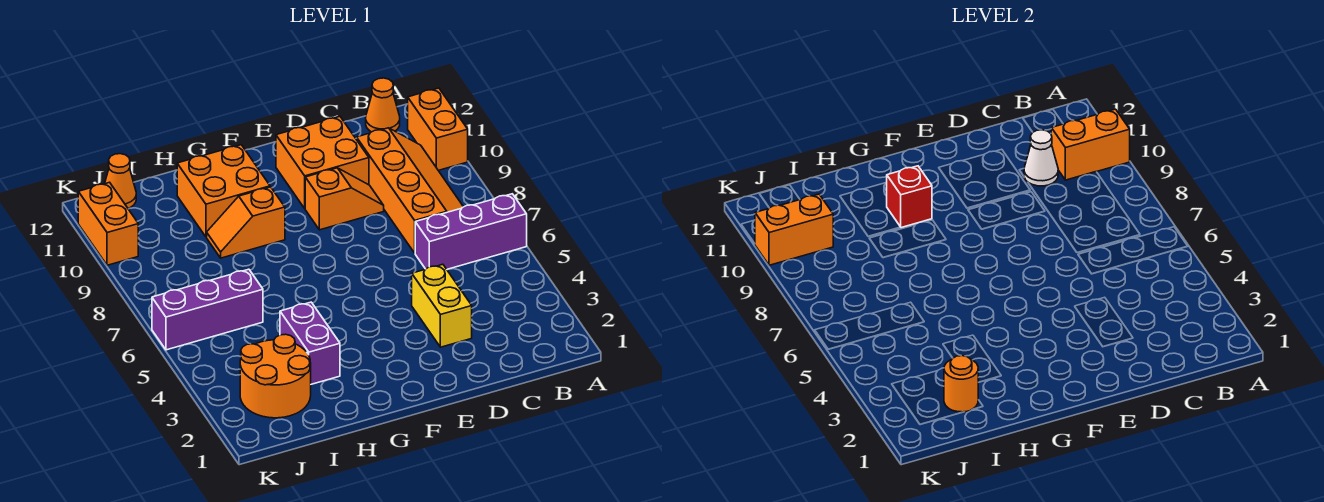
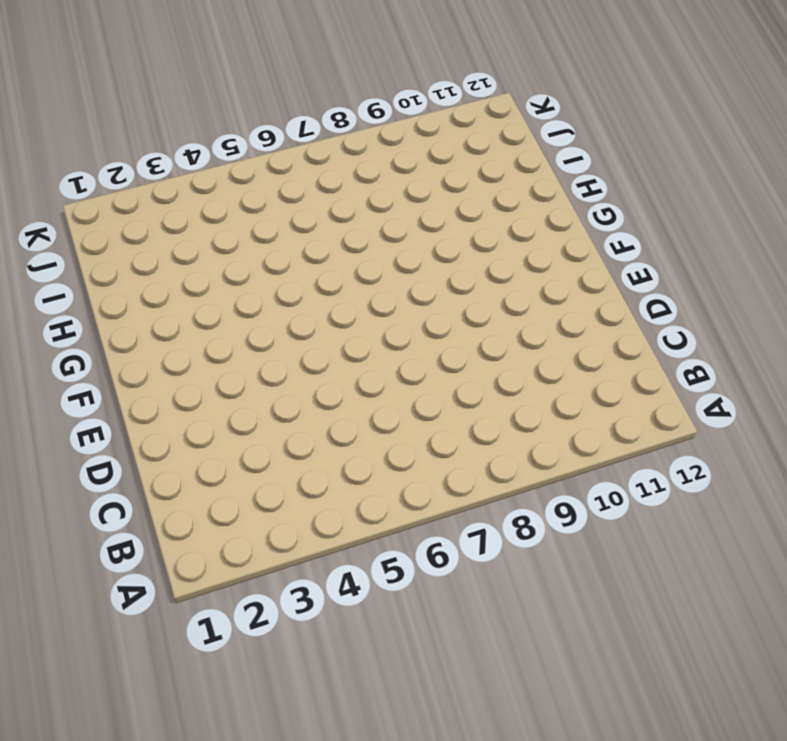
none -> purple brick A6:C6 level 1
none -> orange brick A10:A11 level 1
none -> orange slope B7:C10 level 1 top C

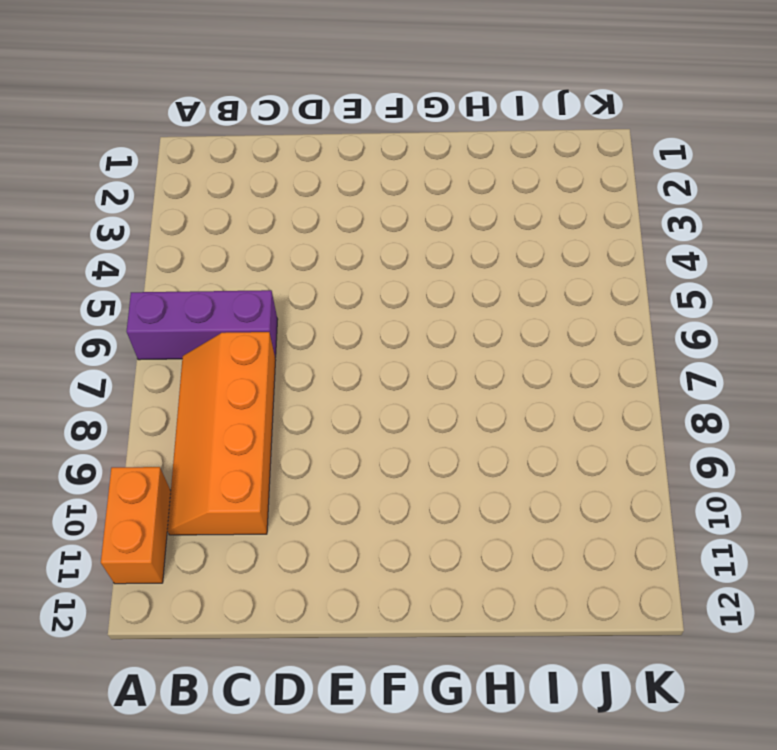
none -> orange cone B12 level 1
none -> yellow brick D3:D4 level 1
none -> orange slope D9:E9 level 1 top E

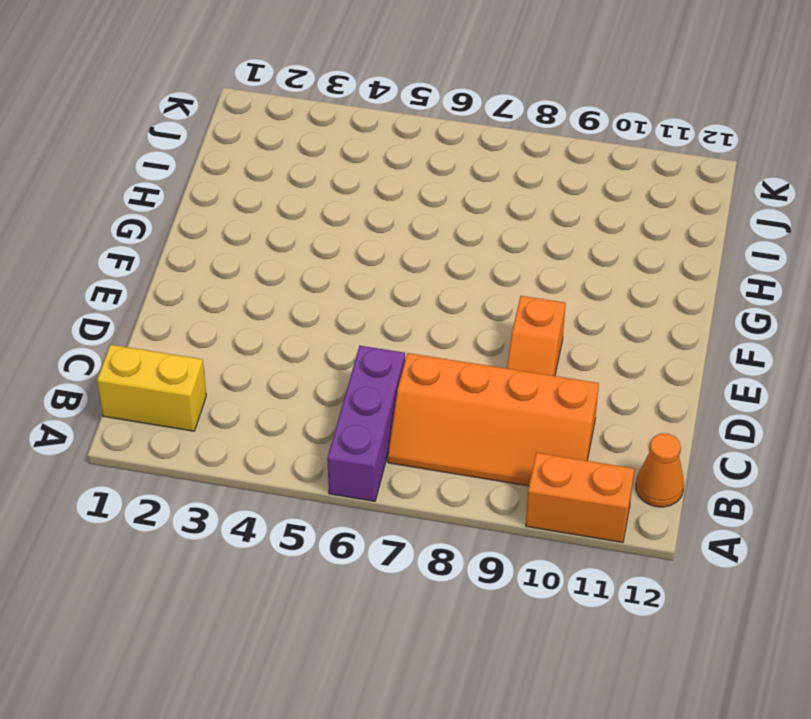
yellow brick B1:B2 level 1 -> yellow brick D3:D4 level 1
none -> orange brick D10:E11 level 1
none -> orange slope G9:H9 level 1 top G
none -> orange brick G10:H11 level 1

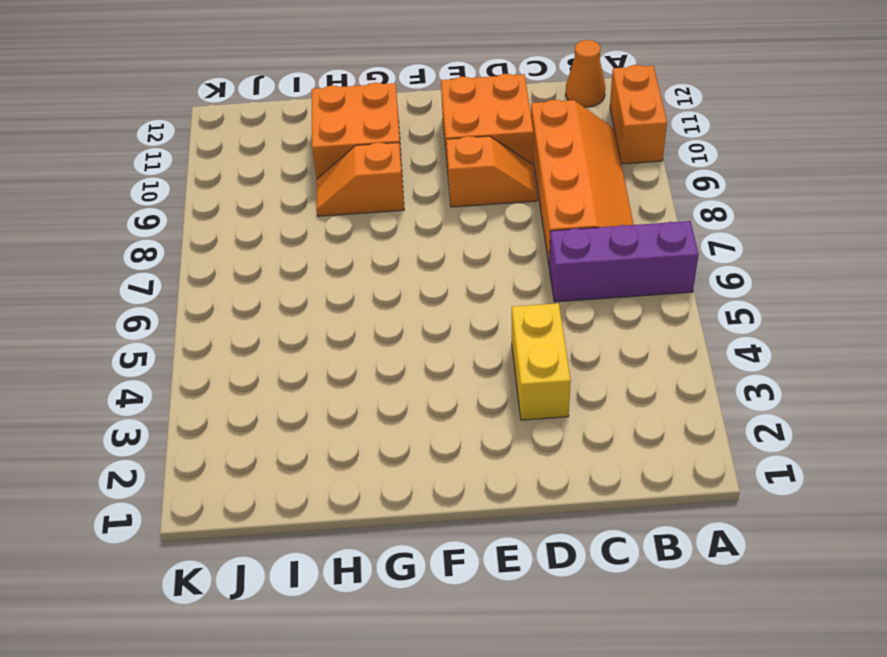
none -> purple brick H3:H4 level 1
none -> orange round brick I2:J3 level 1
none -> purple brick I6:K6 level 1

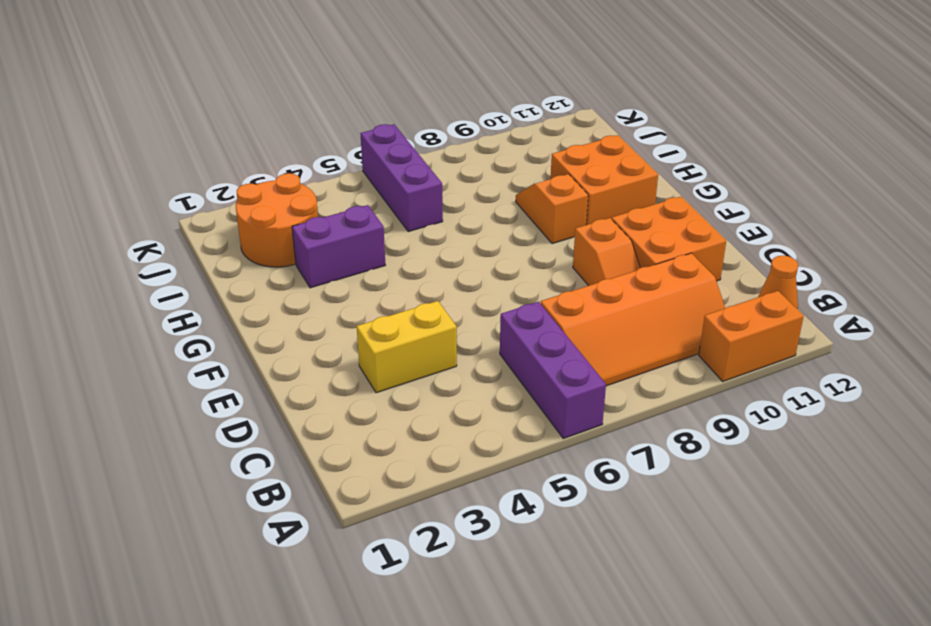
none -> orange cone J12 level 1
none -> orange brick K10:K11 level 1
none -> orange brick A10:B10 level 2

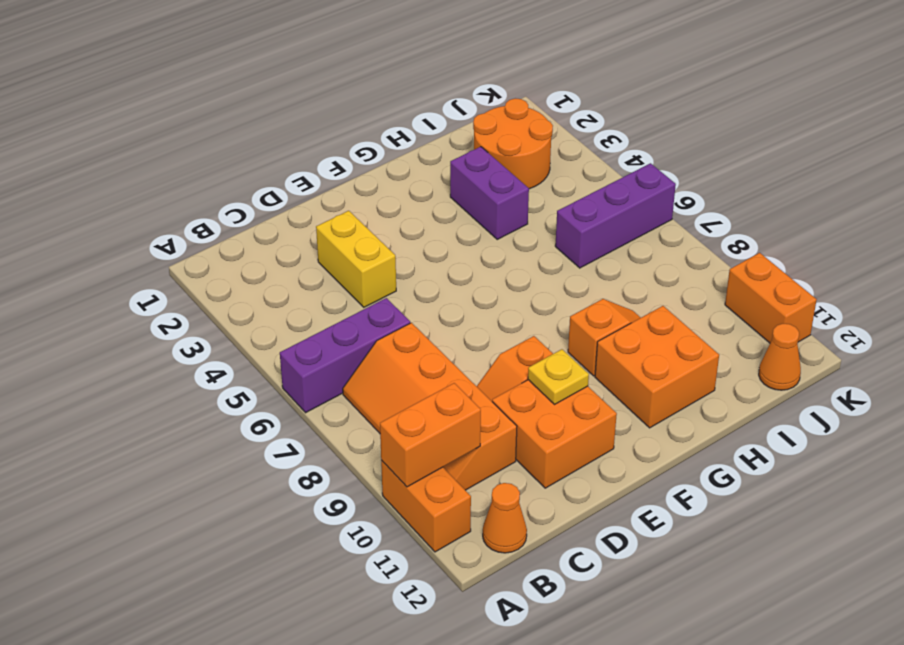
yellow plate E10 level 2 -> none
none -> white cone C10 level 2
none -> red brick G10 level 2
none -> orange round brick I2 level 2

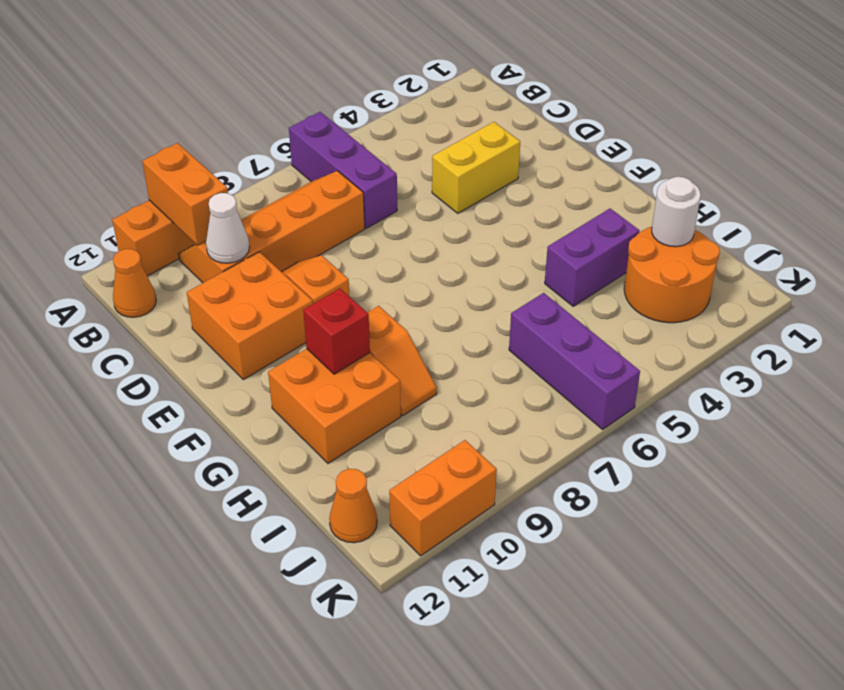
white round brick I2 level 2 -> orange round brick I2 level 2
none -> orange brick J10:K10 level 2

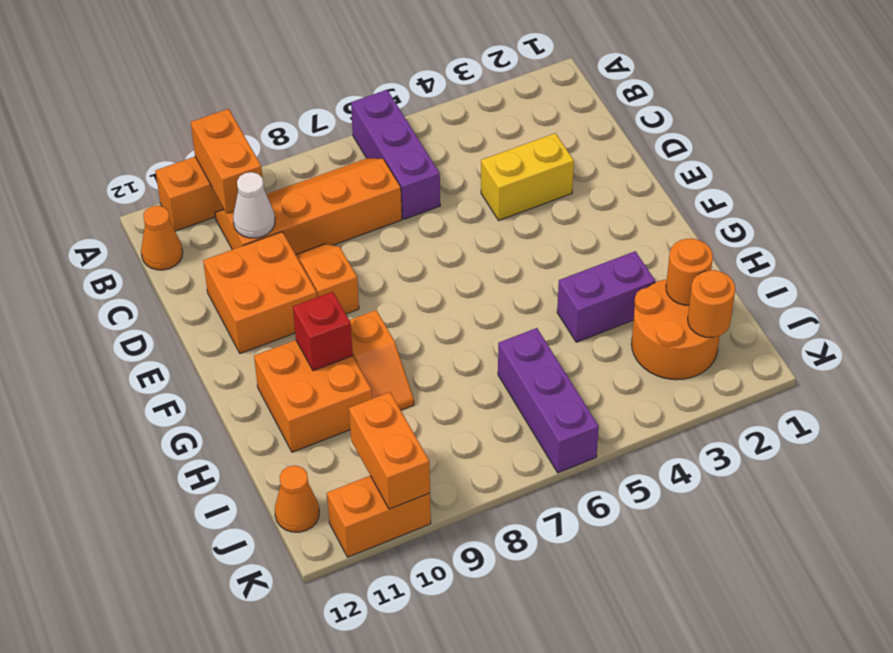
orange round brick J2 level 2 -> none

